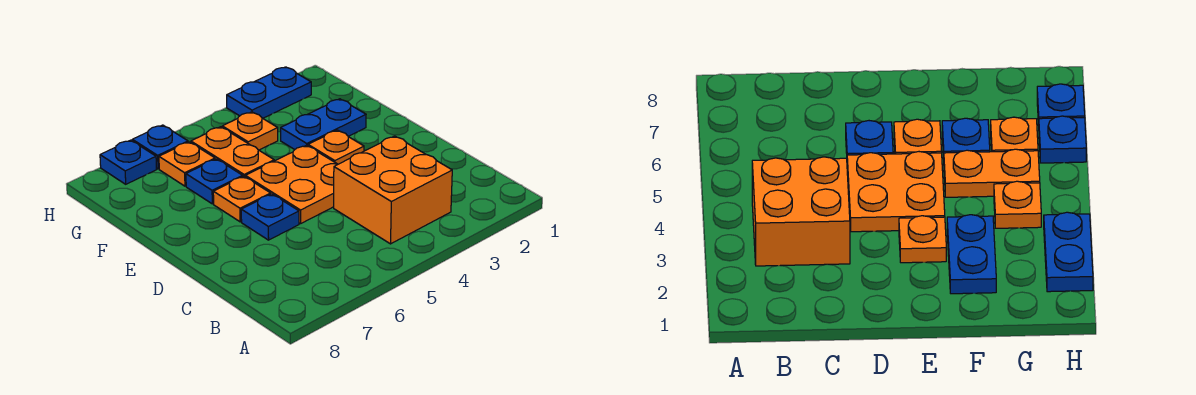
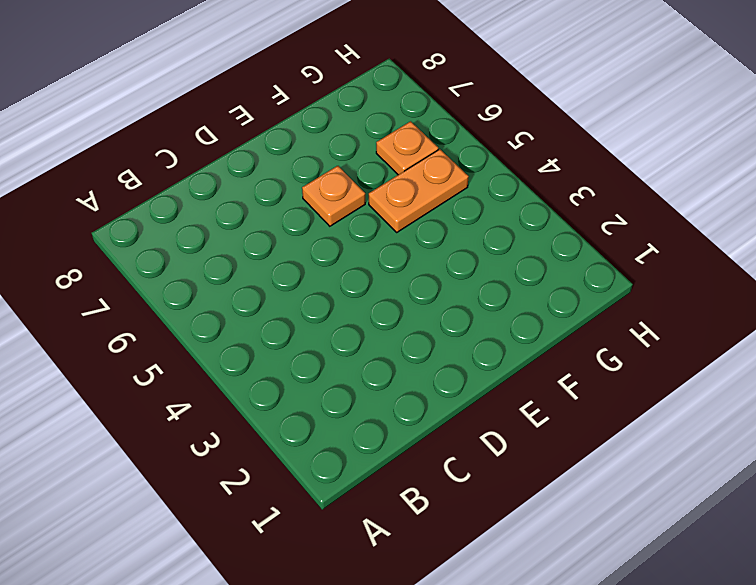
none -> orange brick B3:C4 level 1
none -> orange plate D4:E5 level 1
none -> blue plate D6 level 1

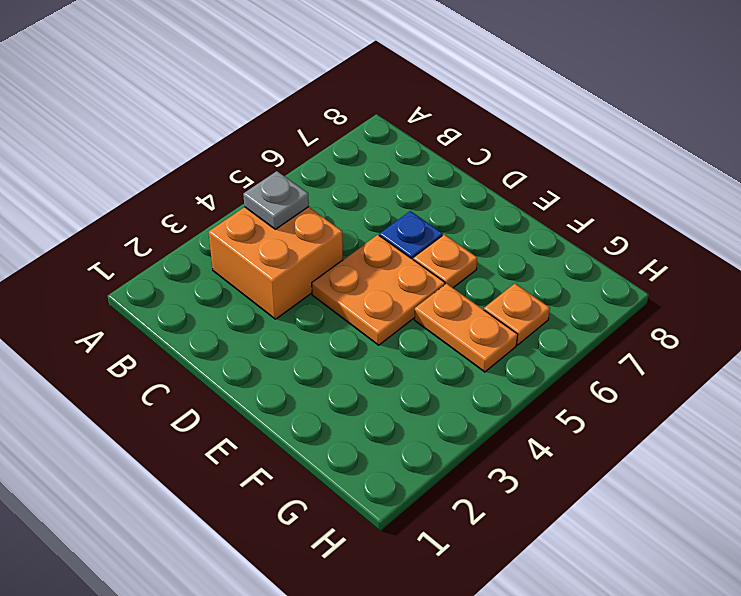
grey plate B4 level 2 -> none
none -> orange plate E3 level 1
none -> blue plate F2:F3 level 1
none -> blue plate F6 level 1

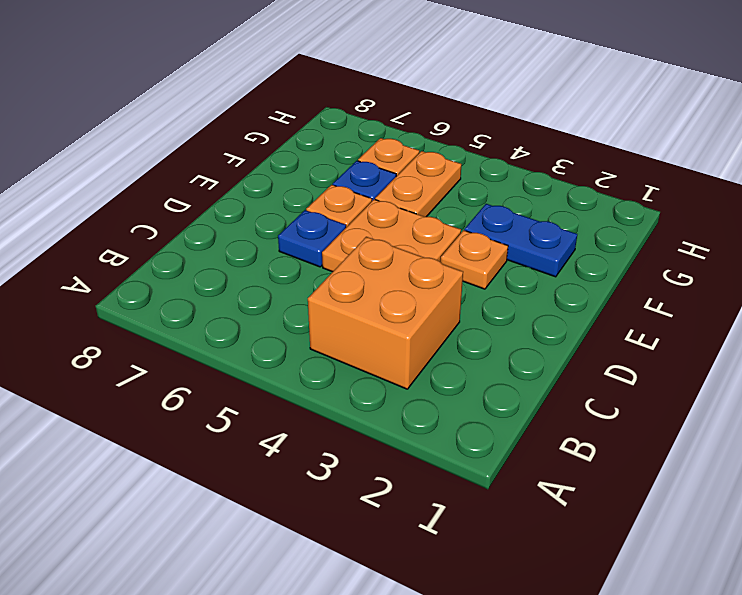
none -> orange plate G4 level 1
none -> blue plate H2:H3 level 1
none -> blue plate H6 level 1

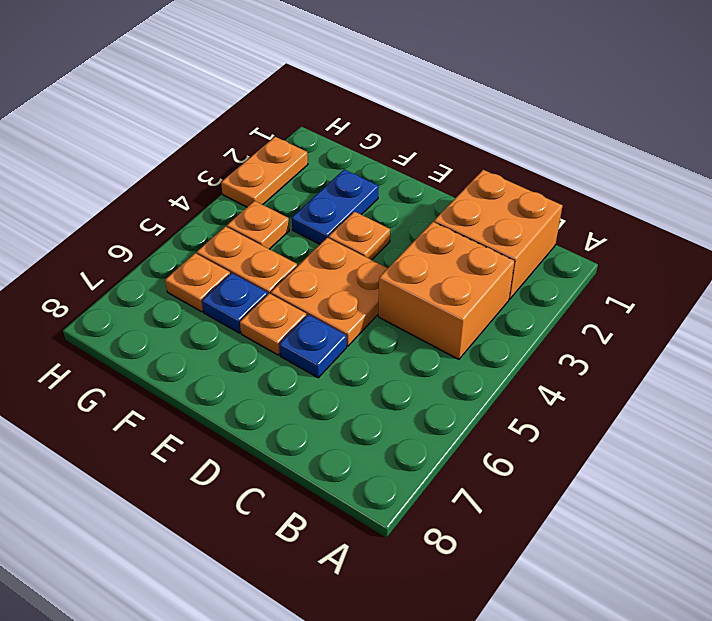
orange brick B1:C2 level 1 -> none
orange plate H2:H3 level 1 -> blue plate H2:H3 level 1
none -> blue plate H6 level 1
none -> blue plate H7 level 1

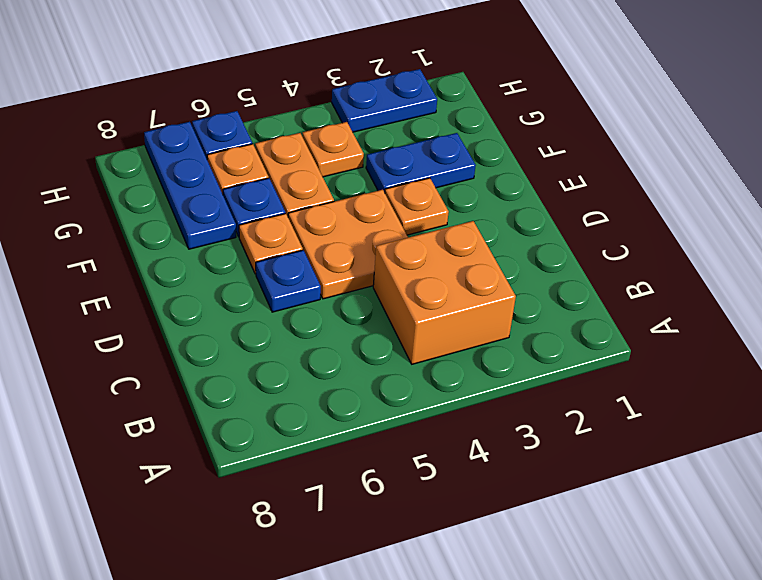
blue plate F7:H7 level 1 -> blue plate H7 level 1

